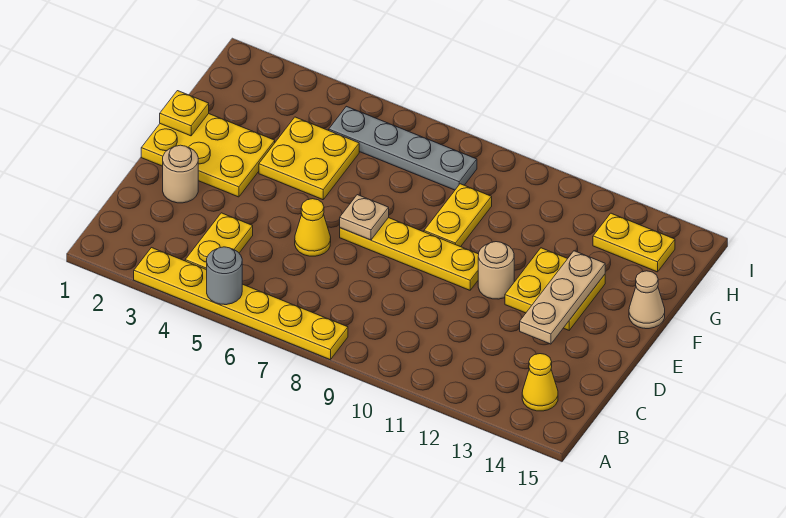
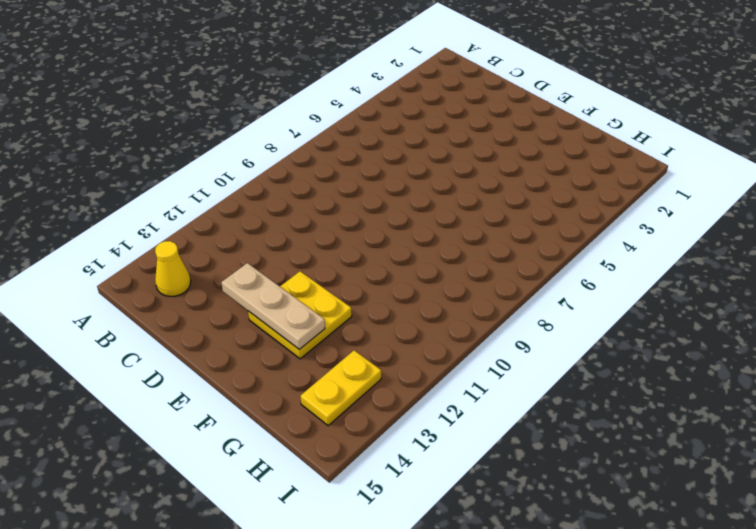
none -> yellow plate A3:A8 level 1
none -> yellow plate B4:C4 level 1
none -> tan round brick D2 level 1

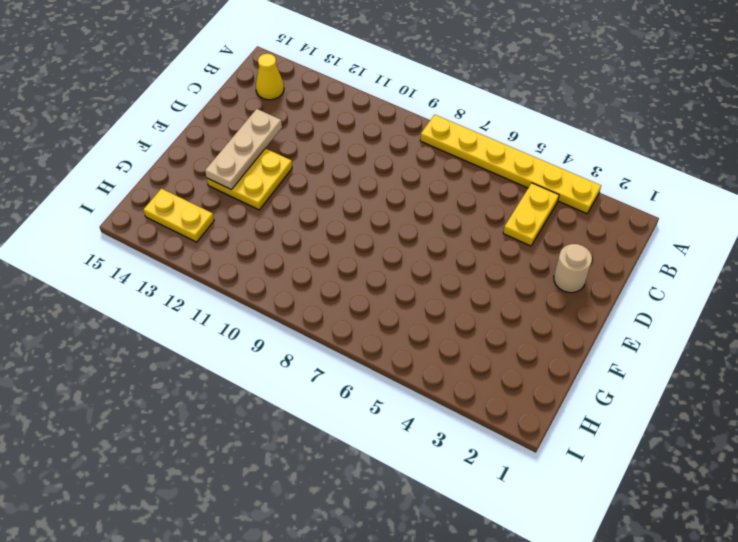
none -> yellow cone D6 level 1
none -> yellow plate E1:F3 level 1
none -> yellow plate E7:E10 level 1

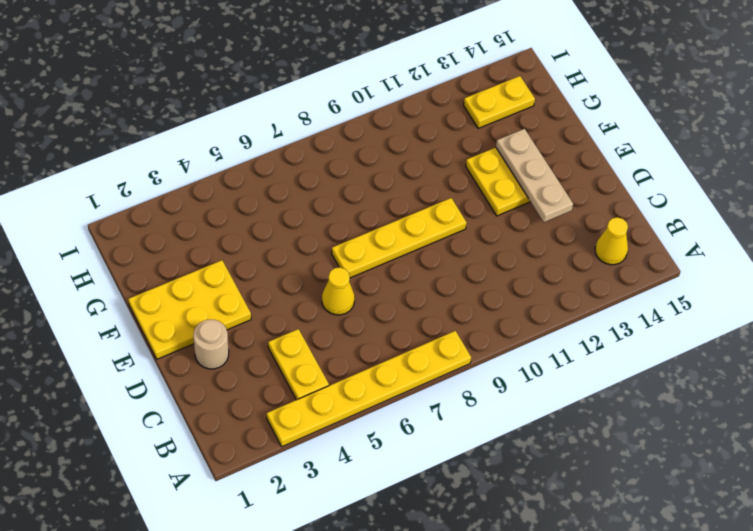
none -> tan round brick E11 level 1
none -> yellow plate F4:G5 level 1
none -> yellow plate F9:G9 level 1

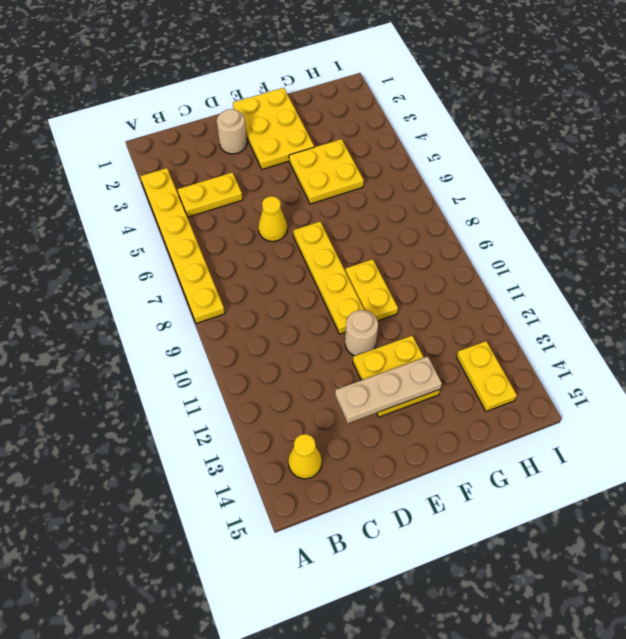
yellow plate F9:F10 level 1 -> yellow plate F9:G9 level 1
none -> tan cone F15 level 1
none -> grey plate H5:H8 level 1
none -> grey round brick A5 level 2

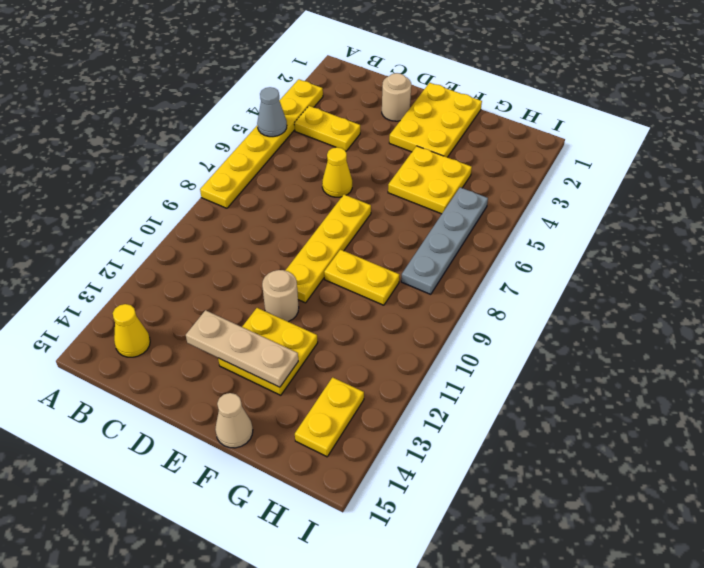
grey cone A5 level 2 -> grey round brick A5 level 2
none -> tan plate E7 level 2
none -> yellow plate F1 level 2

